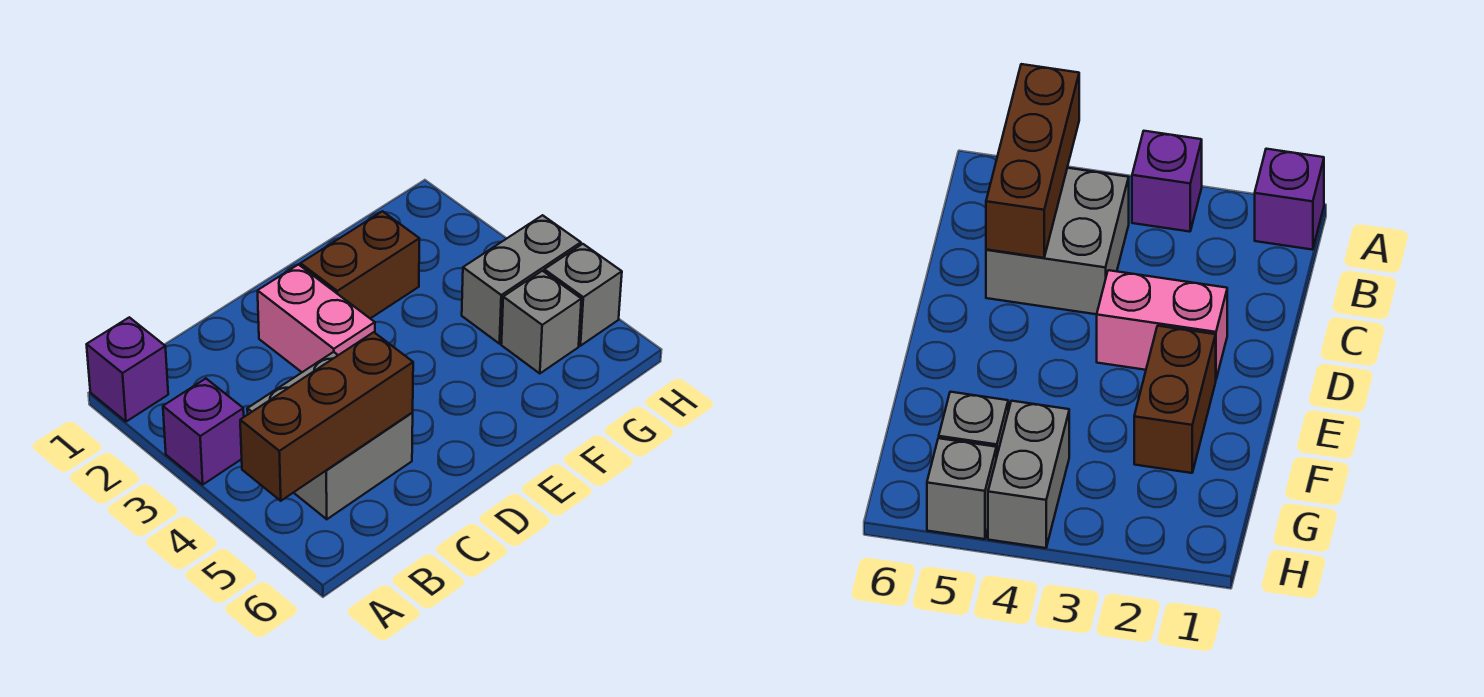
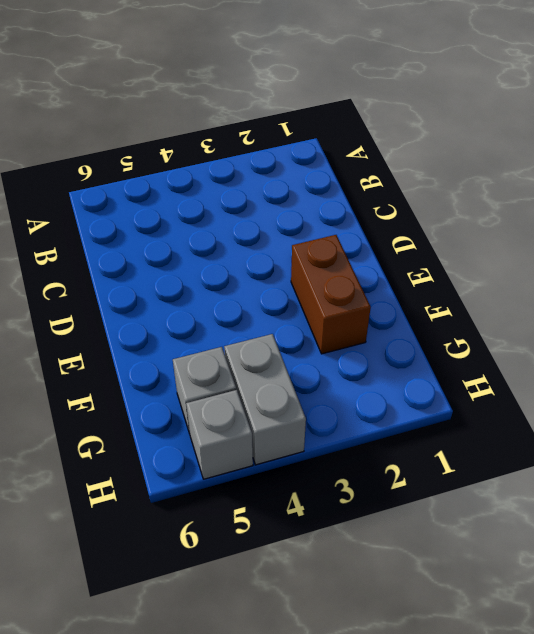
none -> purple brick A1 level 1
none -> purple brick A3 level 1

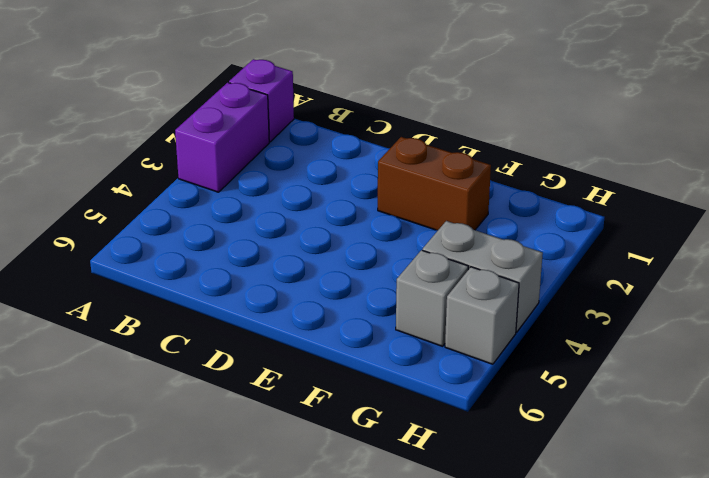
purple brick A2:A3 level 1 -> purple brick A3 level 1
none -> grey brick B4:C5 level 1
none -> pink brick D2:D3 level 1

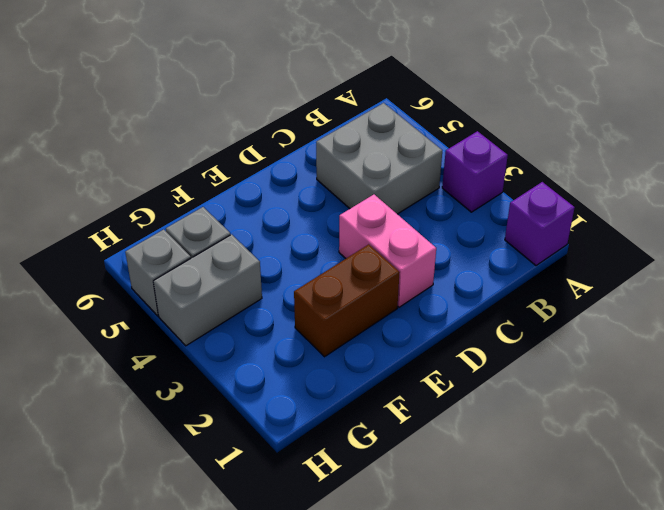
none -> brown brick A5:C5 level 2

